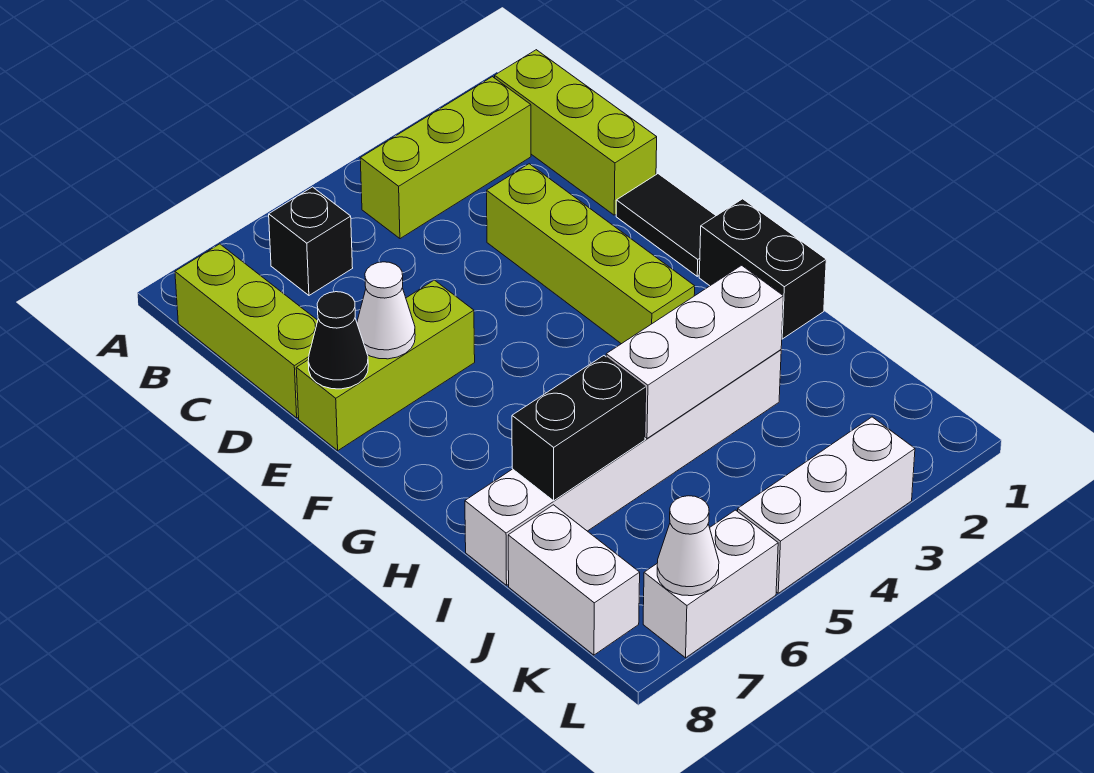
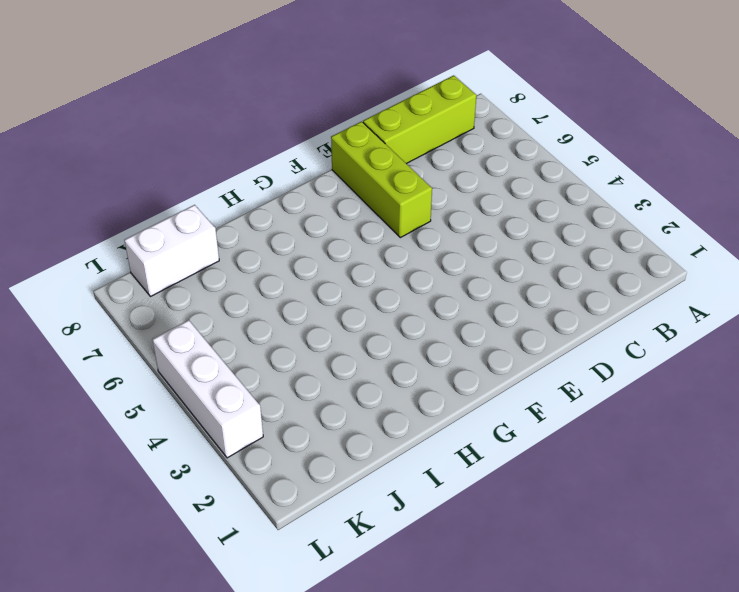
none -> lime brick B1:D1 level 1
none -> lime brick B2:B4 level 1
none -> black brick B6 level 1

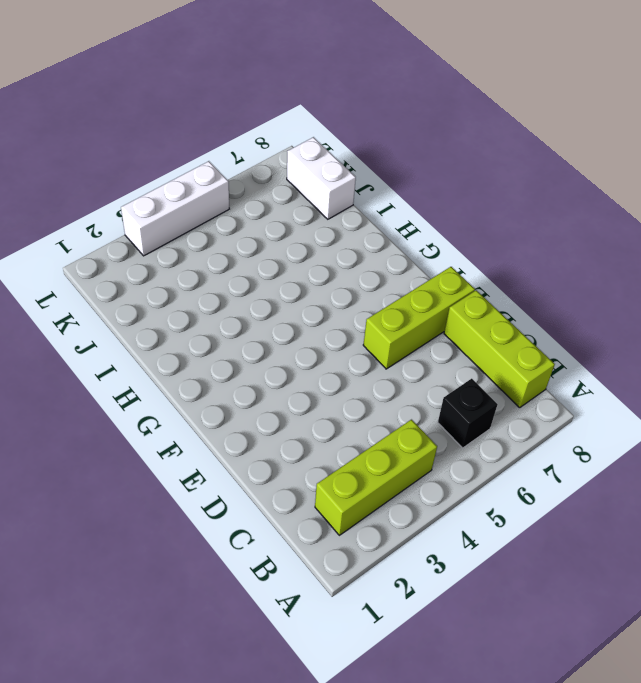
none -> lime brick B1:D1 level 1
none -> lime brick D3:G3 level 1
none -> black tile E1:F1 level 1

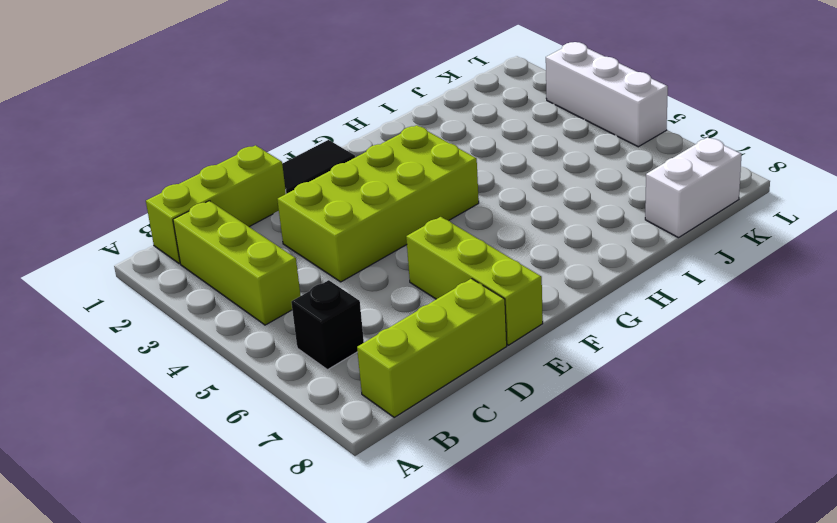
lime brick D3:G4 level 1 -> lime brick D3:G3 level 1
none -> black brick G1:H1 level 1
none -> white brick I3:I8 level 1
none -> white brick L6:L7 level 1

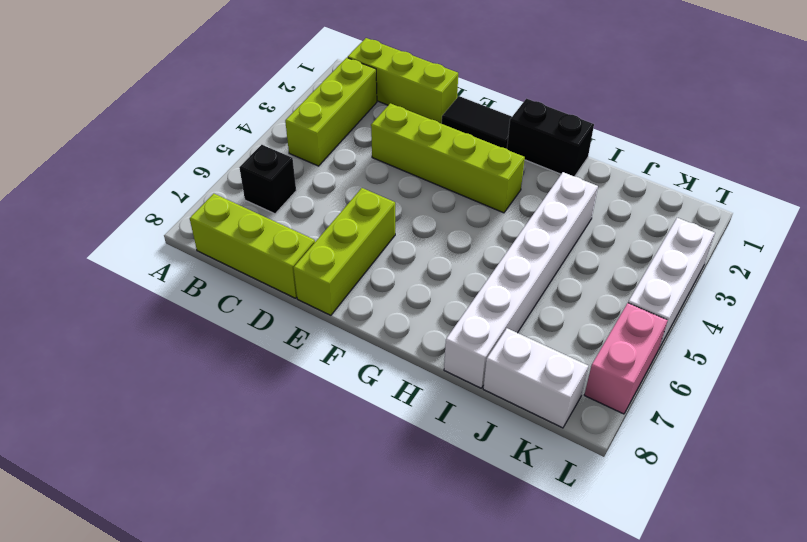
pink brick L6:L7 level 1 -> white brick L6:L7 level 1
none -> white cone E7 level 2
none -> black cone E8 level 2
none -> white brick I3:I5 level 2

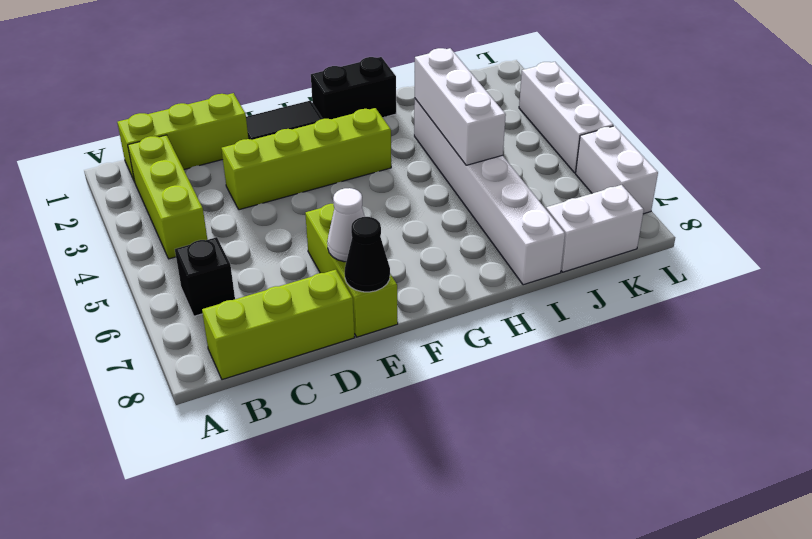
none -> black brick I6:I7 level 2
none -> white cone L7 level 2

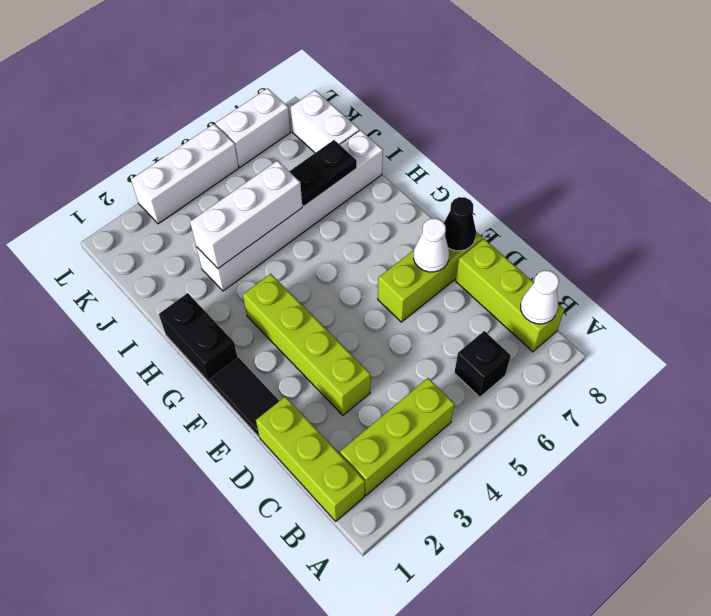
white cone B8 level 2 -> white cone L7 level 2
black plate I6:I7 level 2 -> black brick I6:I7 level 2

